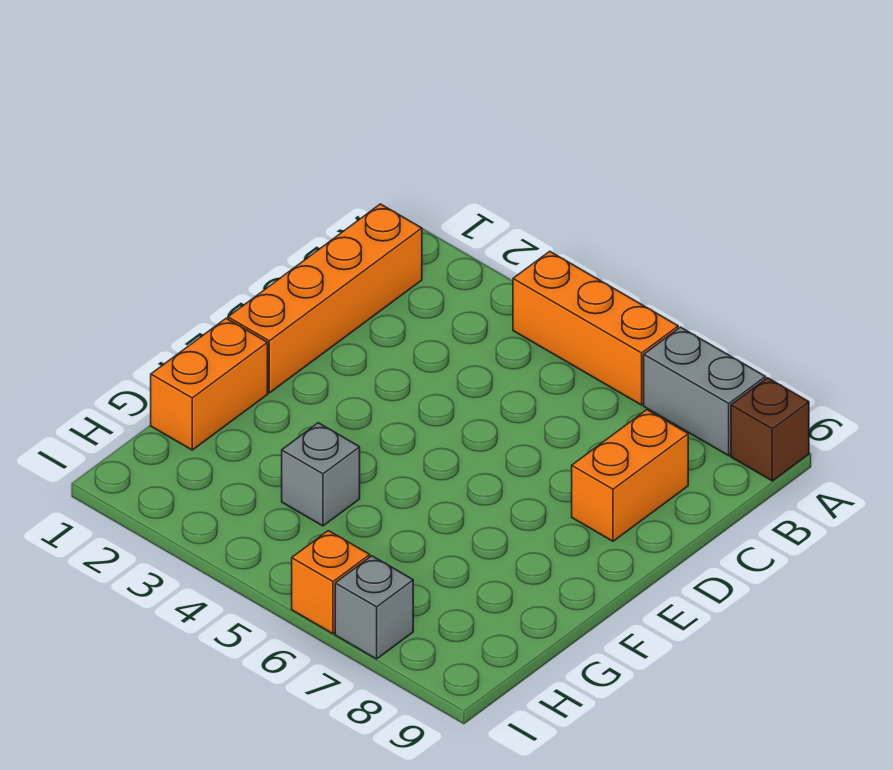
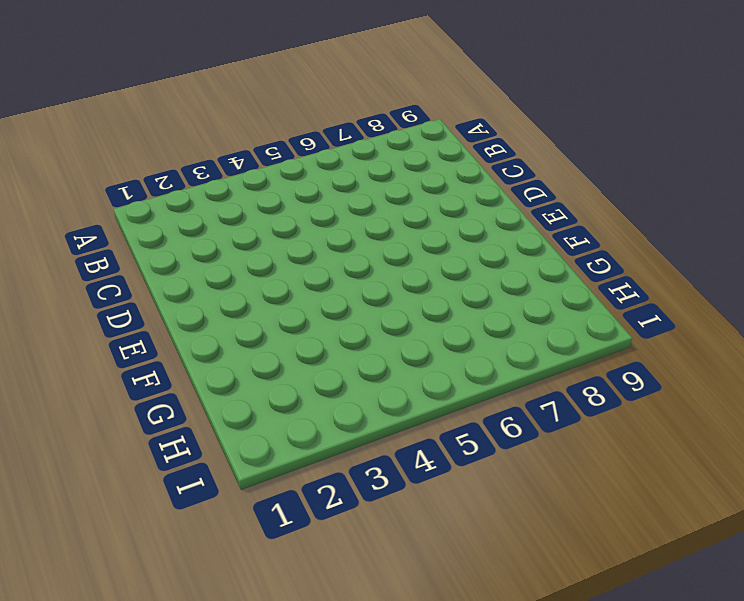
none -> orange brick A4:A6 level 1
none -> grey brick A7:A8 level 1

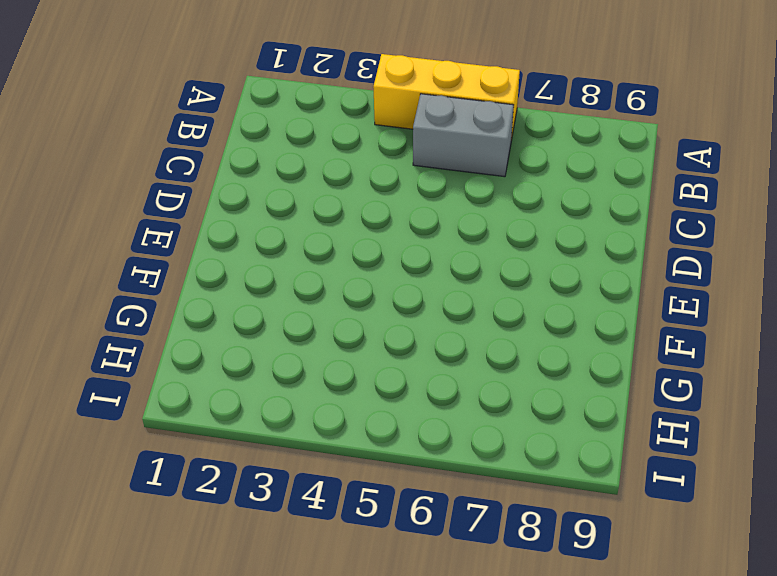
yellow brick A4:A6 level 1 -> orange brick A4:A6 level 1
grey brick B5:B6 level 1 -> grey brick A7:A8 level 1
none -> brown brick A9 level 1
none -> orange brick B1:E1 level 1

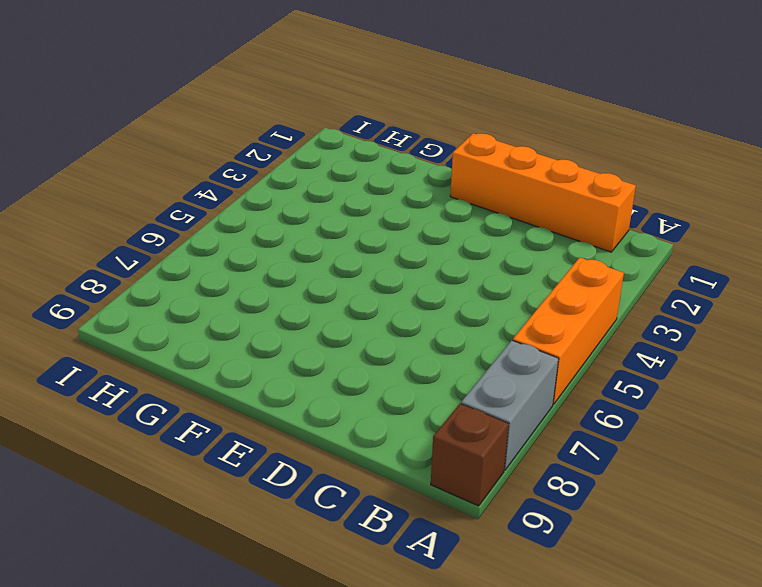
none -> orange brick C8:D8 level 1
none -> orange brick F1:G1 level 1

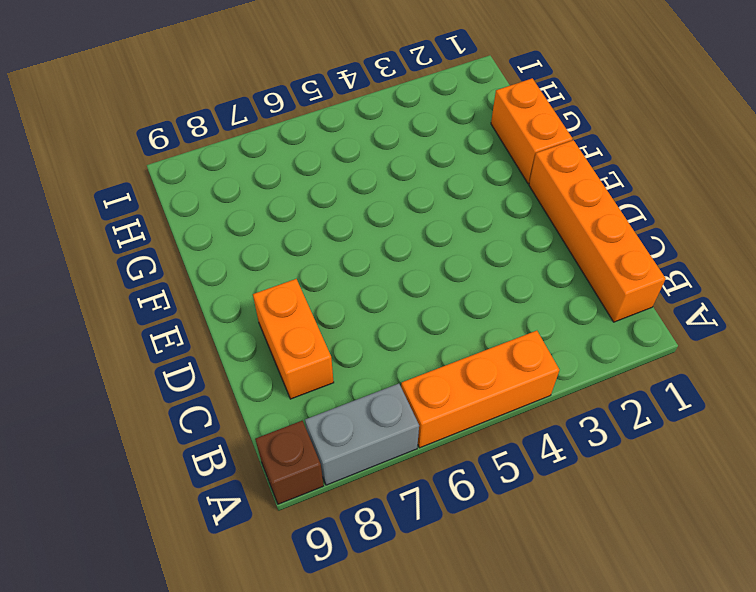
none -> grey brick G4 level 1
none -> orange brick I6 level 1

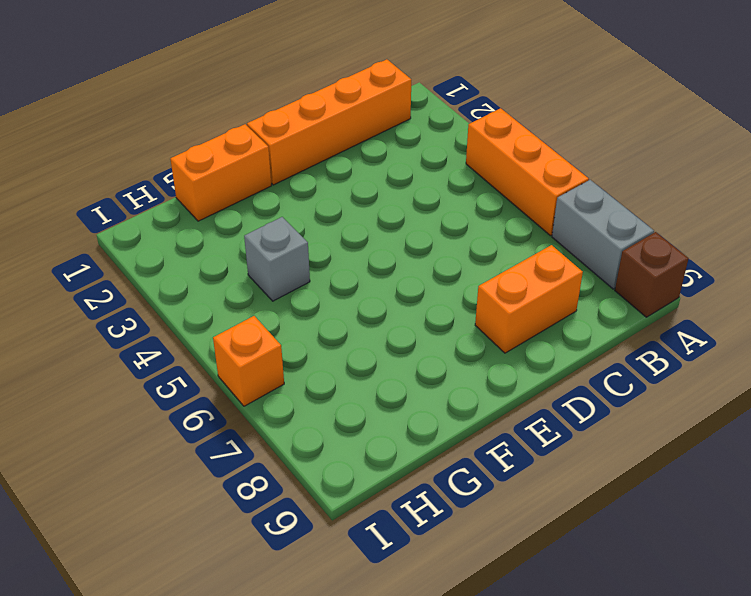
none -> grey brick I7 level 1

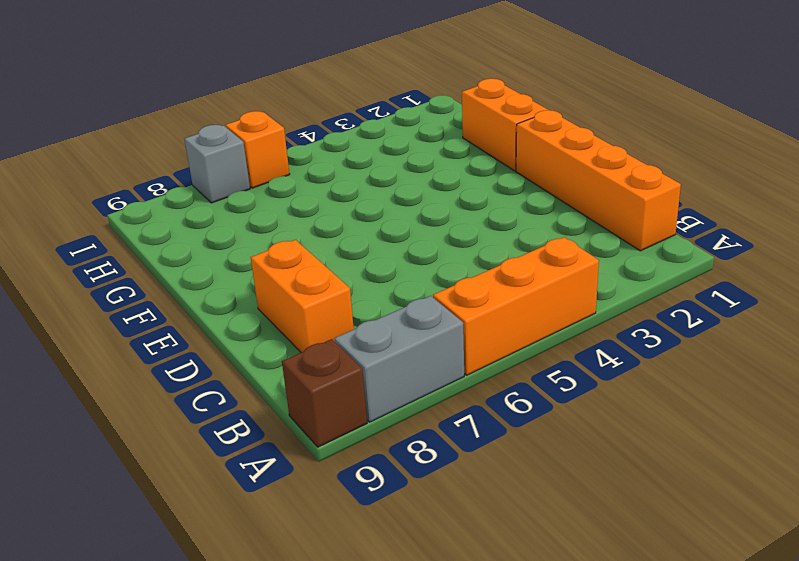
none -> grey brick G4 level 1

